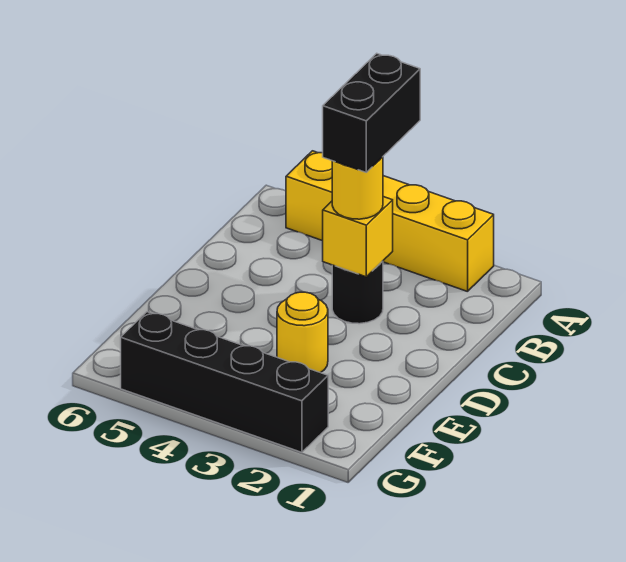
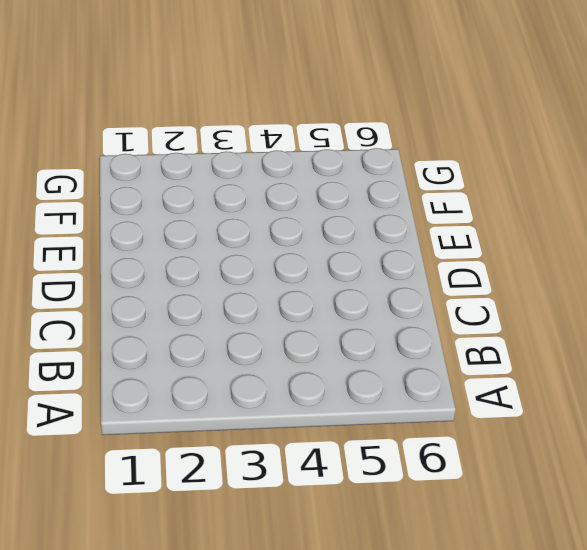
none -> yellow brick A2:A5 level 1
none -> black round brick C3 level 1

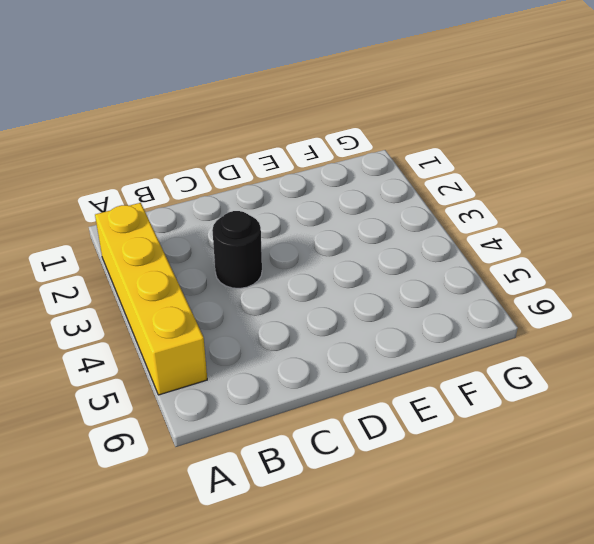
none -> yellow round brick E3 level 1
none -> black brick G2:G5 level 1

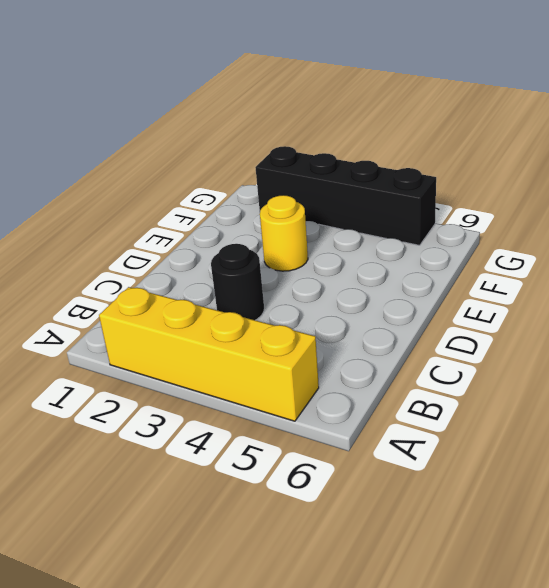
none -> yellow brick C3 level 2
none -> yellow round brick C3 level 3

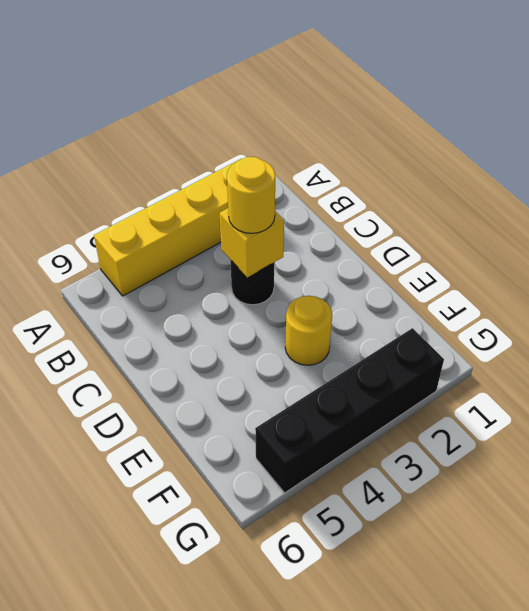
none -> black brick B3:C3 level 4

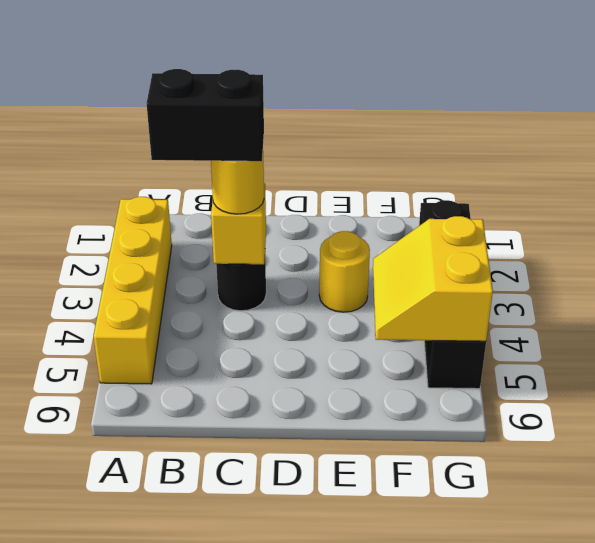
yellow slope F4:G5 level 2 top G -> none

